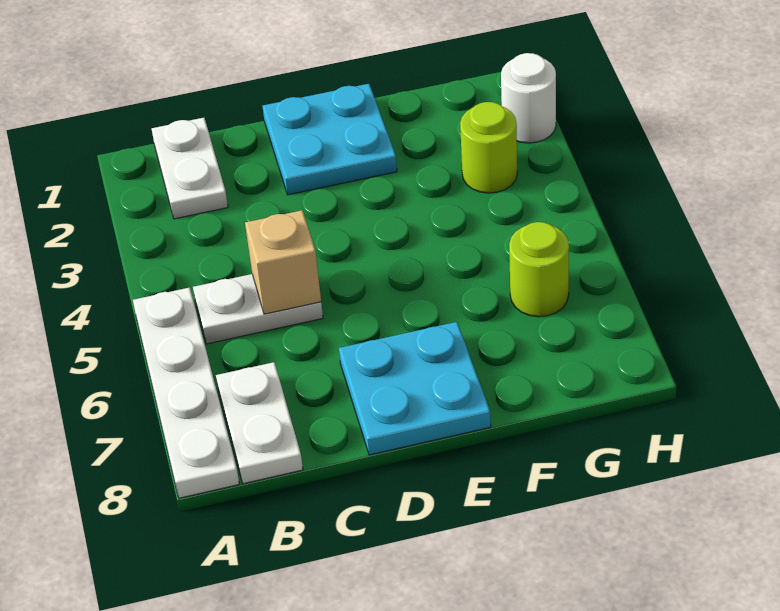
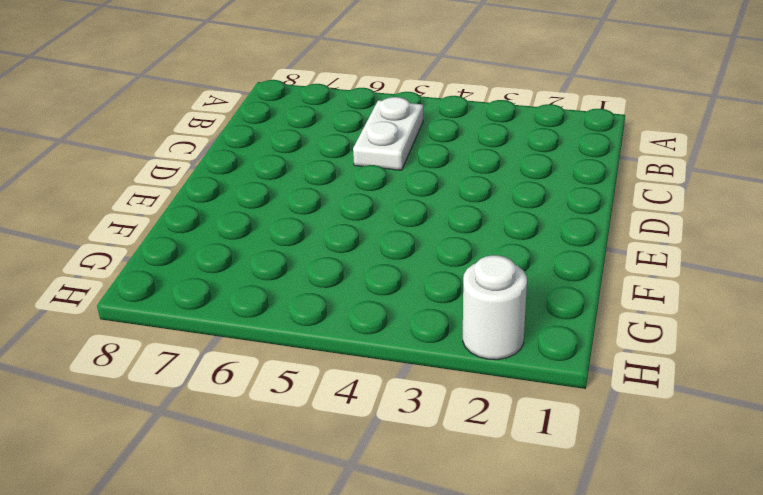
none -> white plate A5:A8 level 1
none -> white plate B1:B2 level 1

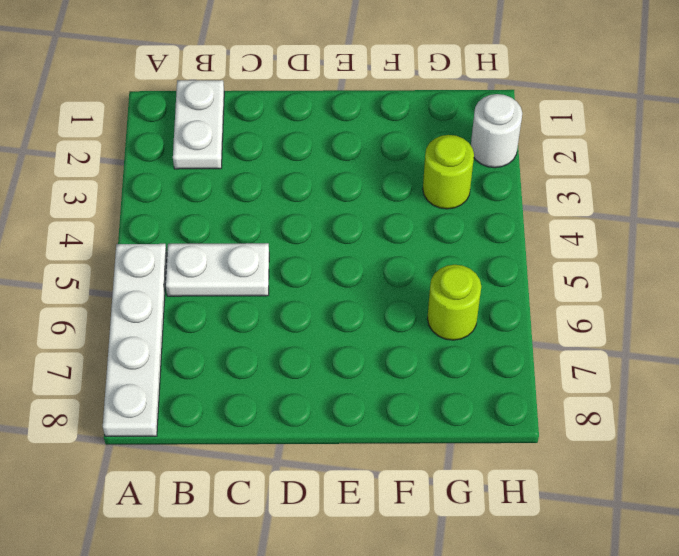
none -> white plate B7:B8 level 1
none -> cyan plate D1:E2 level 1

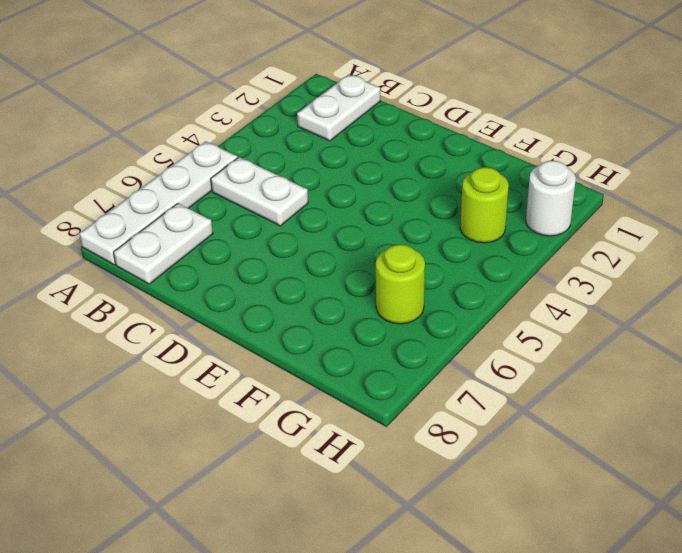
none -> cyan plate D1:E2 level 1
none -> cyan plate D7:E8 level 1

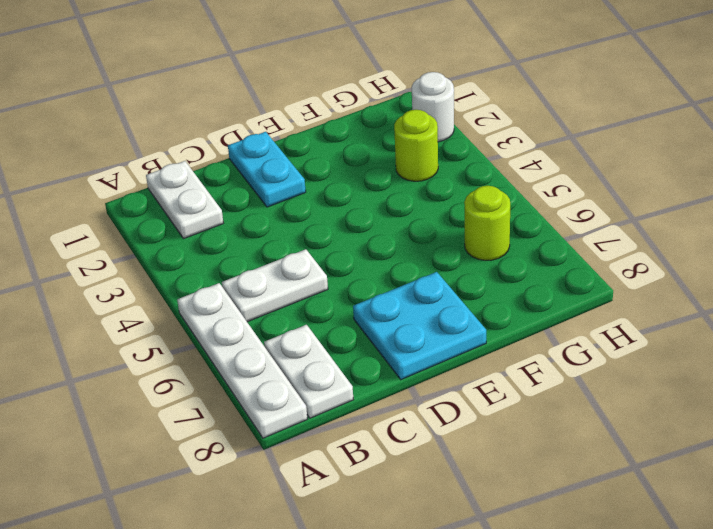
cyan plate D1:D2 level 1 -> cyan plate D1:E2 level 1
none -> tan brick C5 level 2

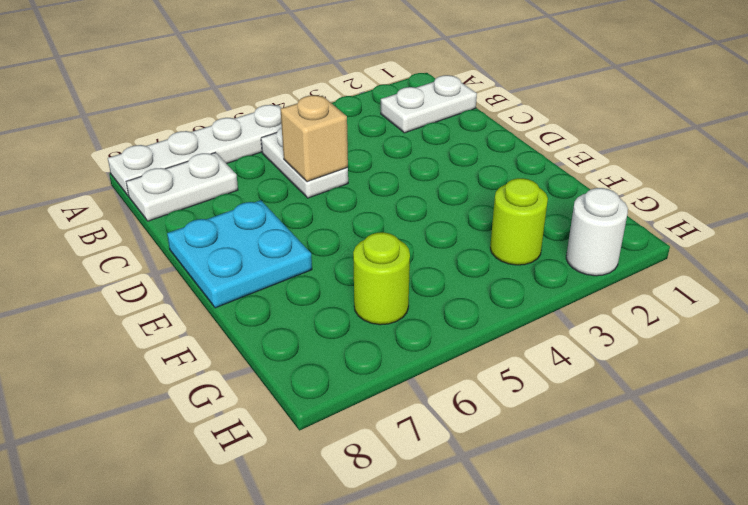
none -> cyan plate D1:E2 level 1

